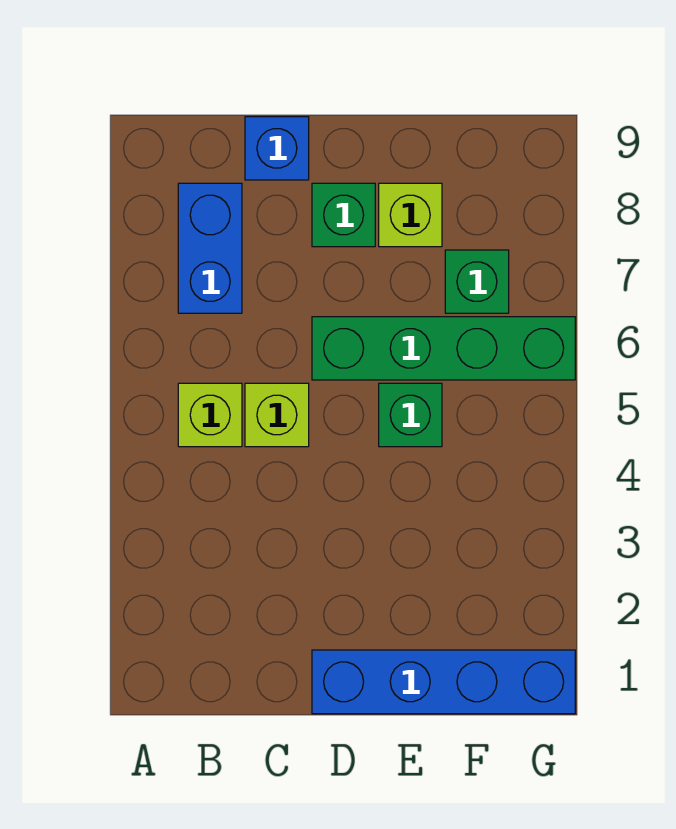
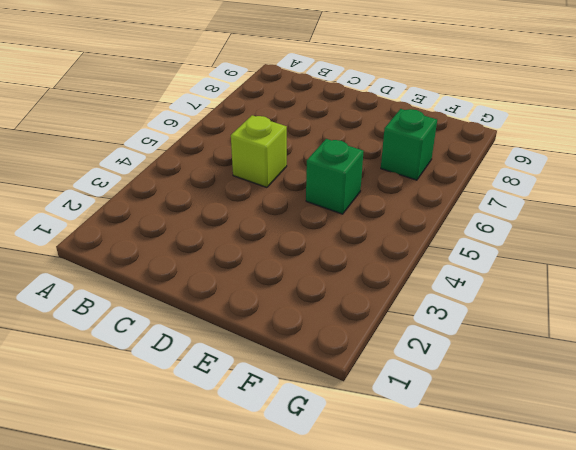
none -> lime brick B5 level 1
none -> blue brick B7:B8 level 1

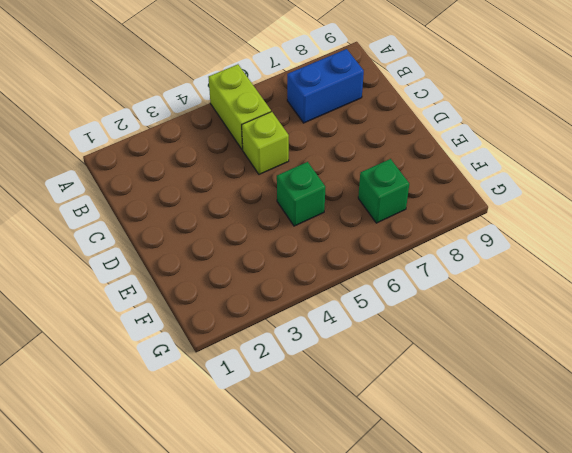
lime brick A5:B5 level 1 -> lime brick B5 level 1
none -> blue brick C9 level 1
none -> blue brick D1:G1 level 1

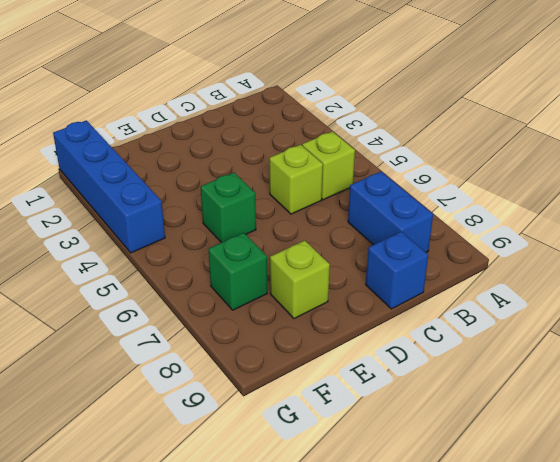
blue brick G1:G4 level 1 -> blue brick D1:G1 level 1
none -> green brick D6:G6 level 1
none -> green brick D8 level 1

